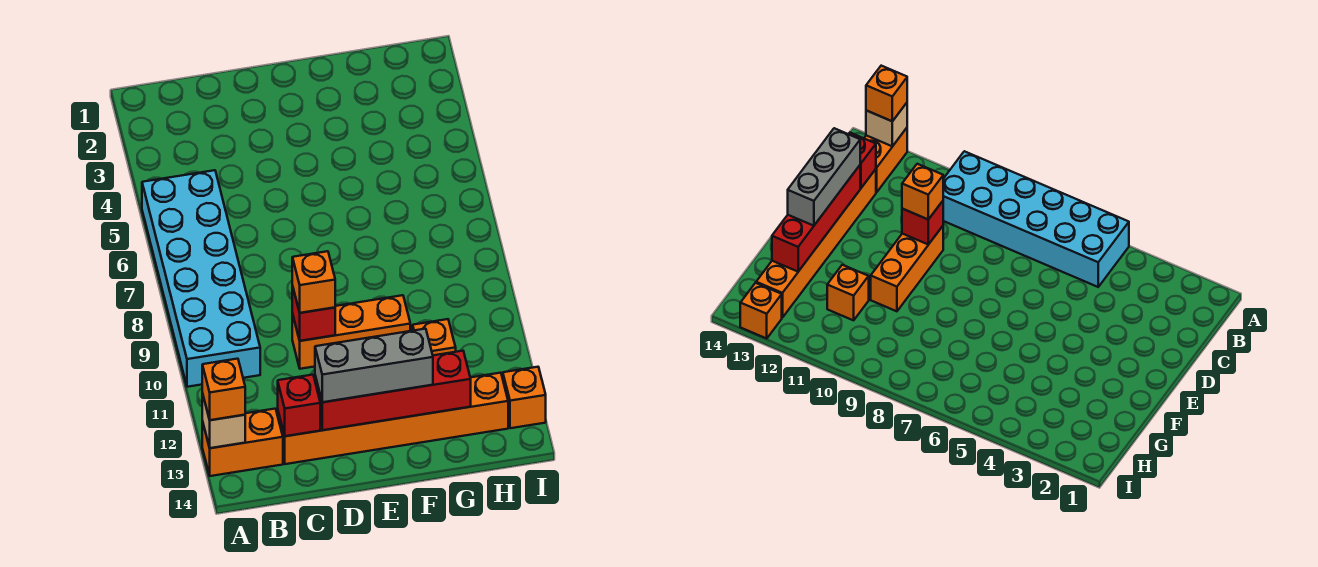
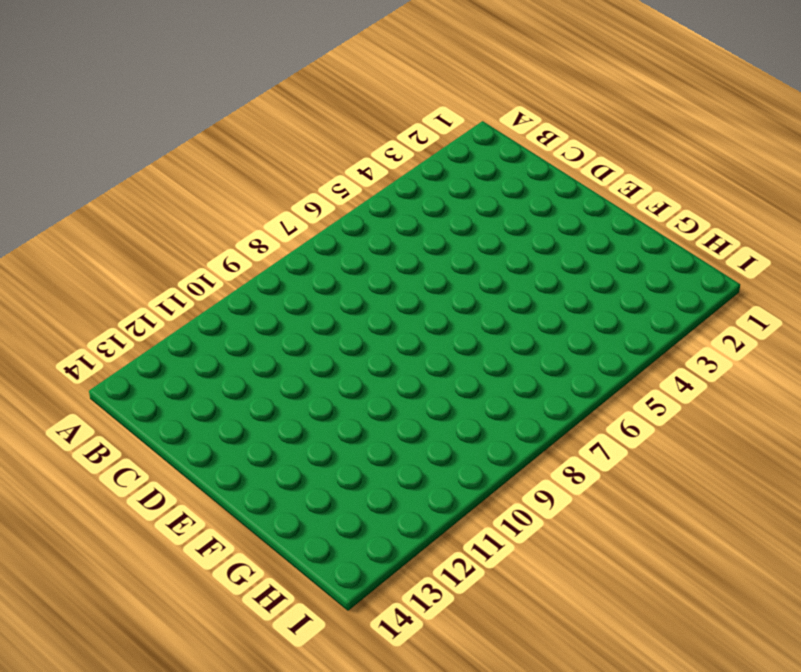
none -> cyan brick A5:B10 level 1
none -> orange brick A13:B13 level 1
none -> orange brick C13:H13 level 1

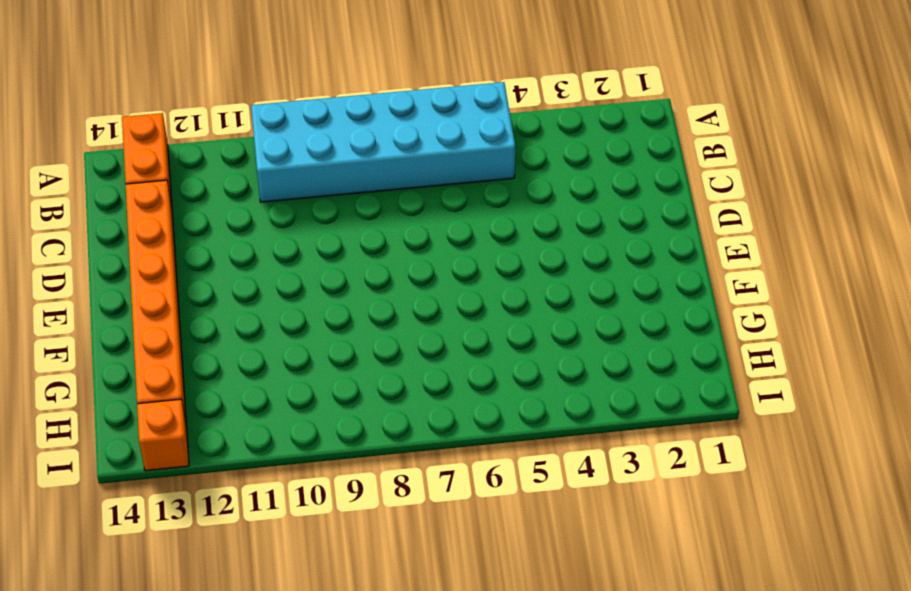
none -> orange brick D10:F10 level 1
none -> orange brick G11 level 1
none -> tan brick A13 level 2

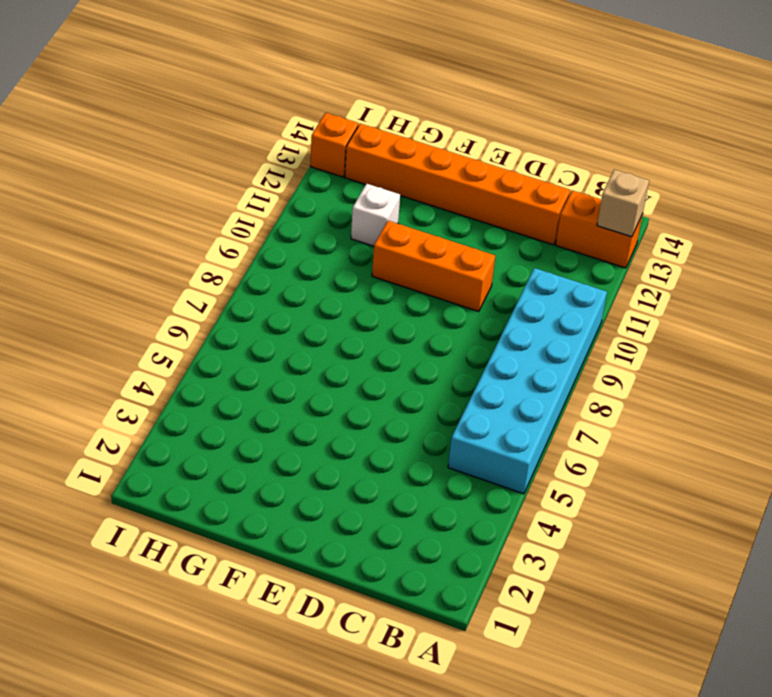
white brick G11 level 1 -> orange brick G11 level 1
none -> red brick C13 level 2
none -> red brick D10 level 2
none -> red brick D13:G13 level 2

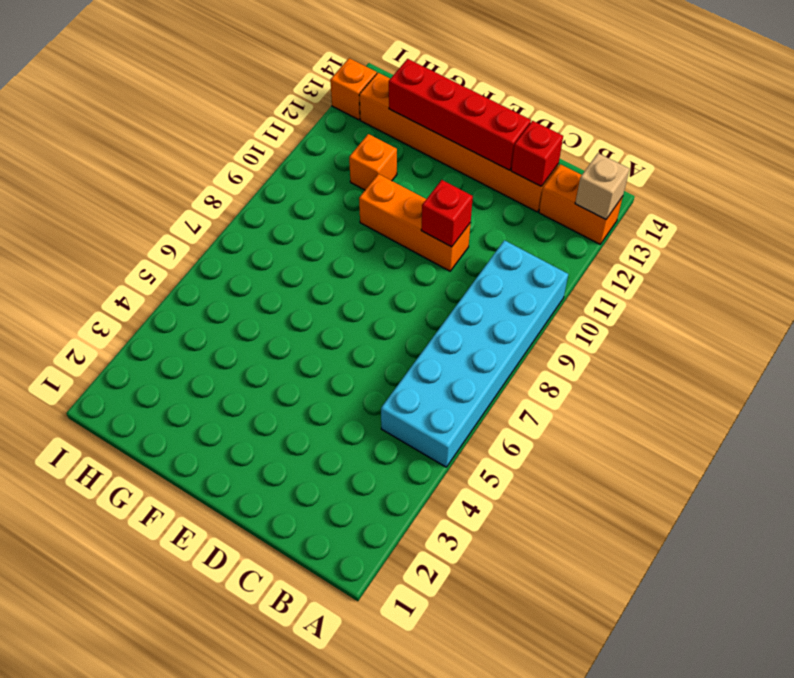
none -> orange brick A13 level 3
none -> orange brick D10 level 3
none -> grey brick D13:F13 level 3

